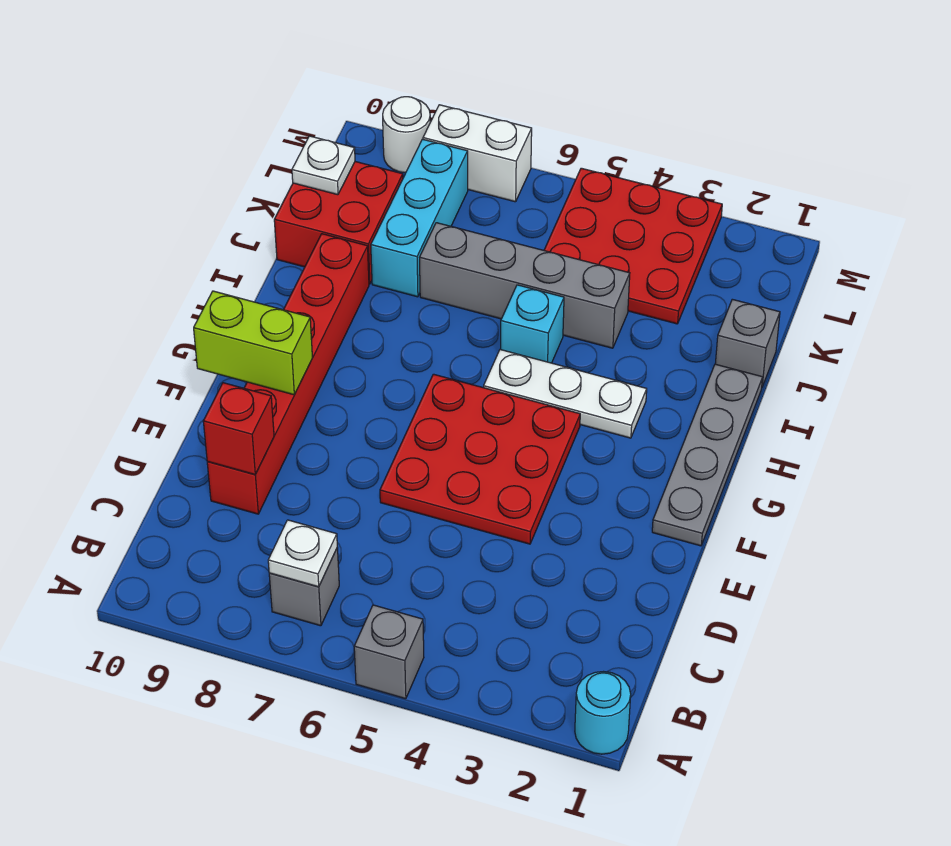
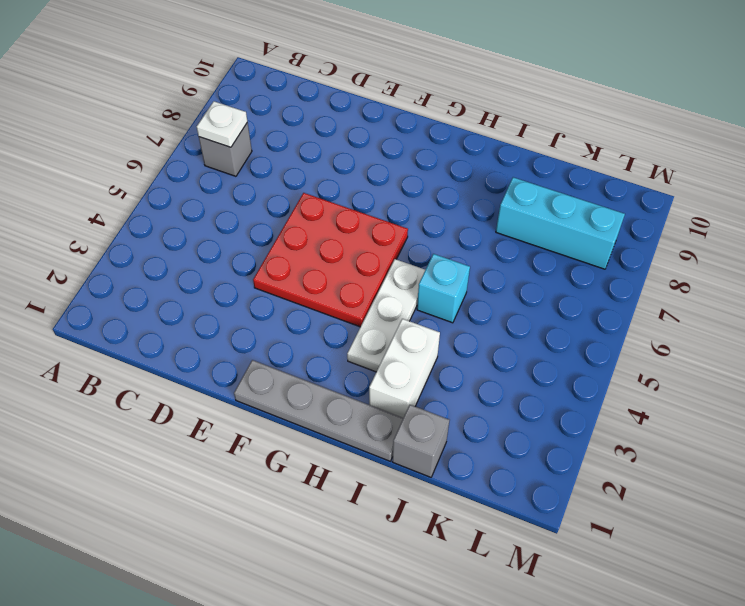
white brick I2:I3 level 1 -> white brick M7:M8 level 1
none -> cyan round brick A1 level 1
none -> grey brick A5 level 1
none -> red brick D9:I9 level 1

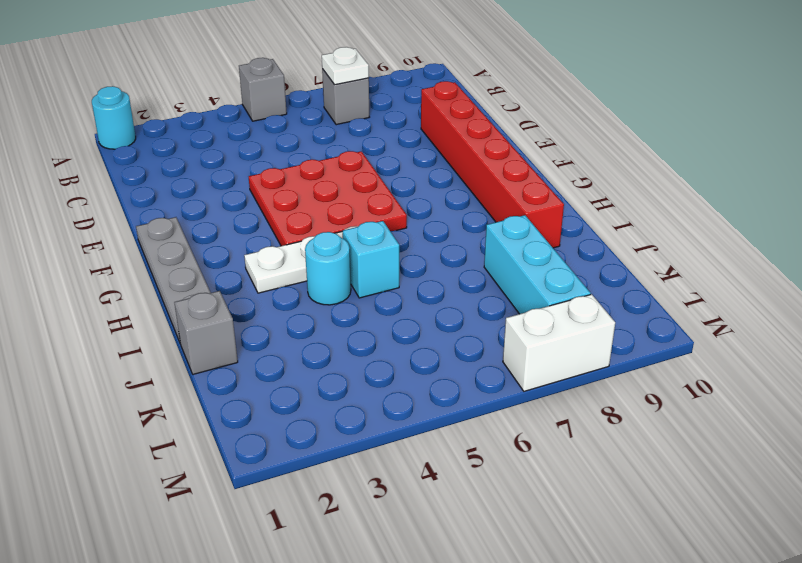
cyan round brick I4 level 1 -> none
none -> grey brick J4:J7 level 1
none -> red brick J9:K10 level 1
none -> red plate K3:M5 level 1

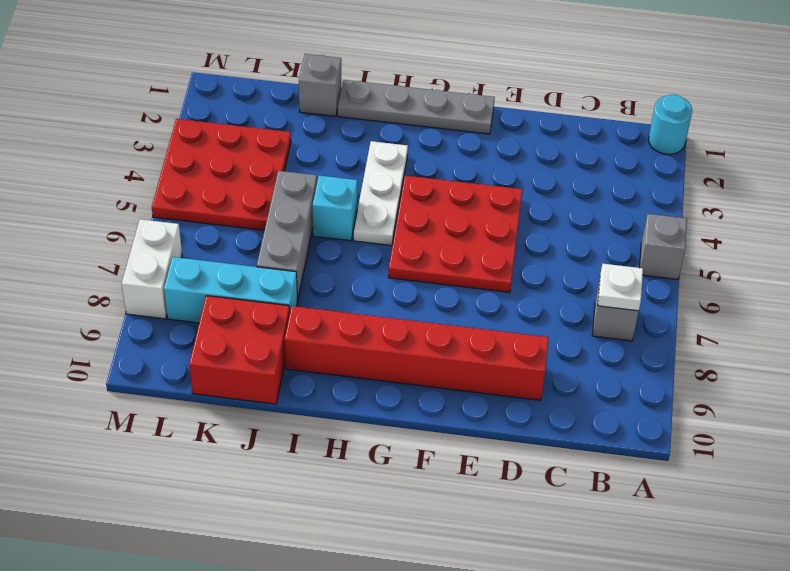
grey brick J5:J7 level 1 -> grey brick J4:J7 level 1
none -> white round brick M9 level 1
none -> red brick D9 level 2
none -> lime brick F9:F10 level 2

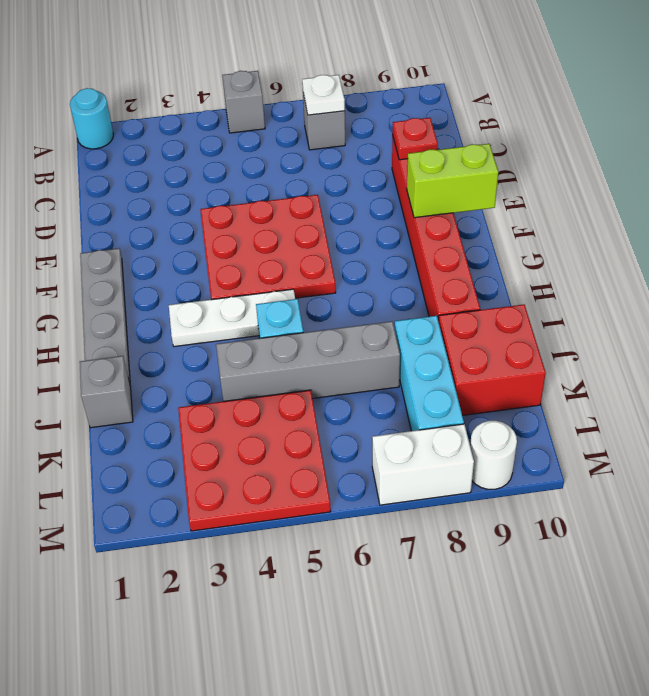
red plate D9 level 2 -> red brick D9 level 2
none -> white plate K10 level 2

